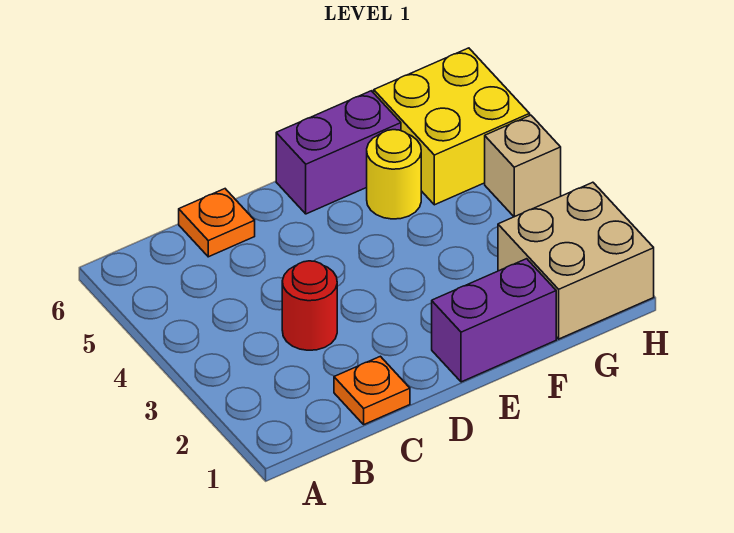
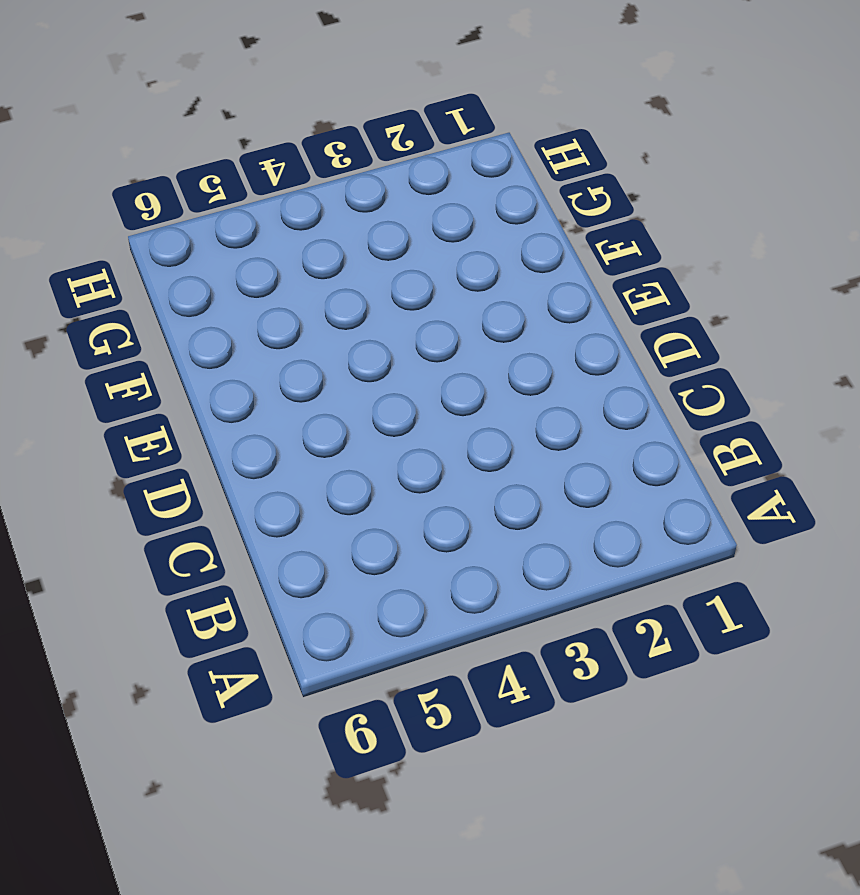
none -> orange plate C1 level 1
none -> red round brick C3 level 1

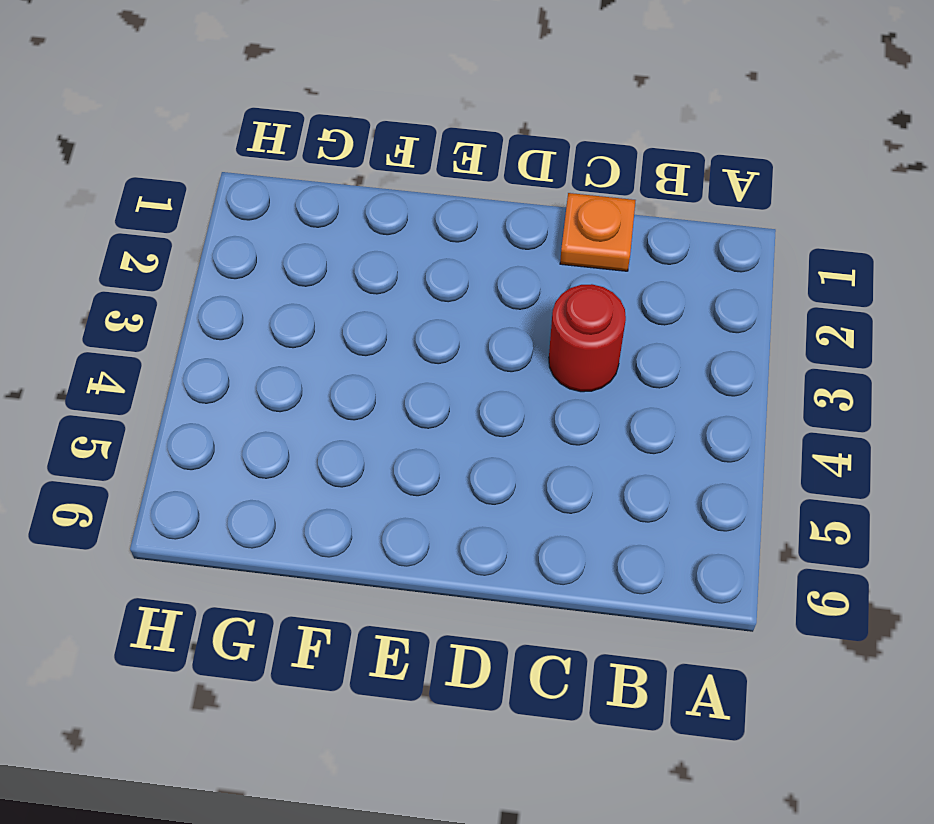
none -> orange plate C6 level 1
none -> purple brick E1:F1 level 1

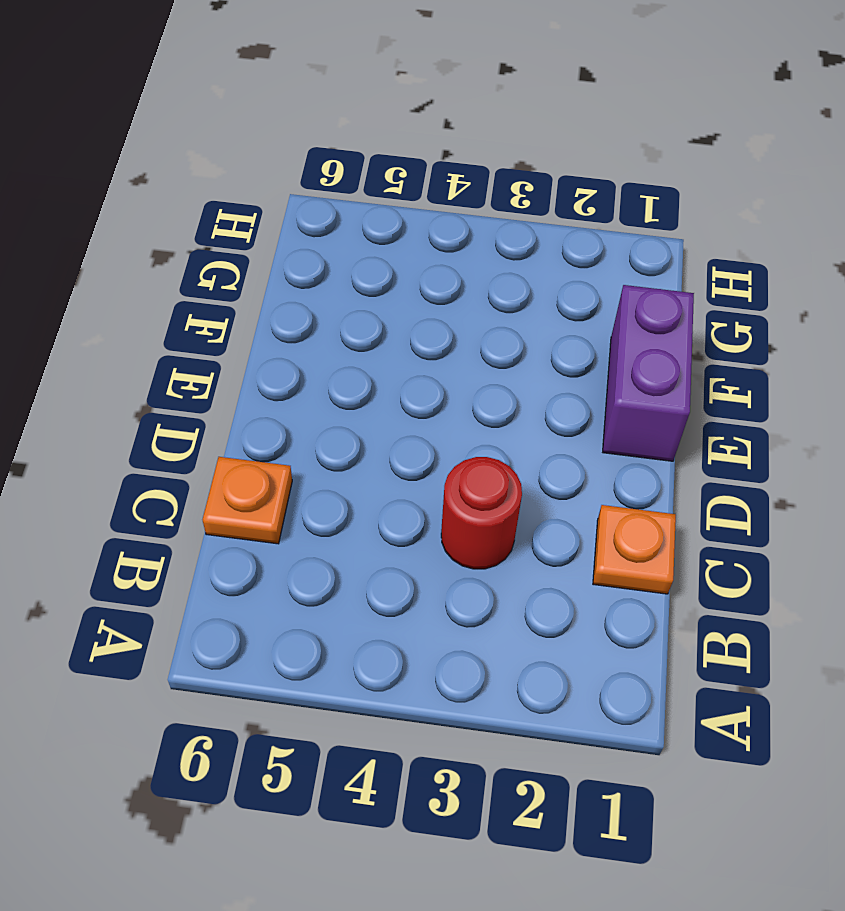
none -> purple brick E6:F6 level 1
none -> yellow round brick F5 level 1

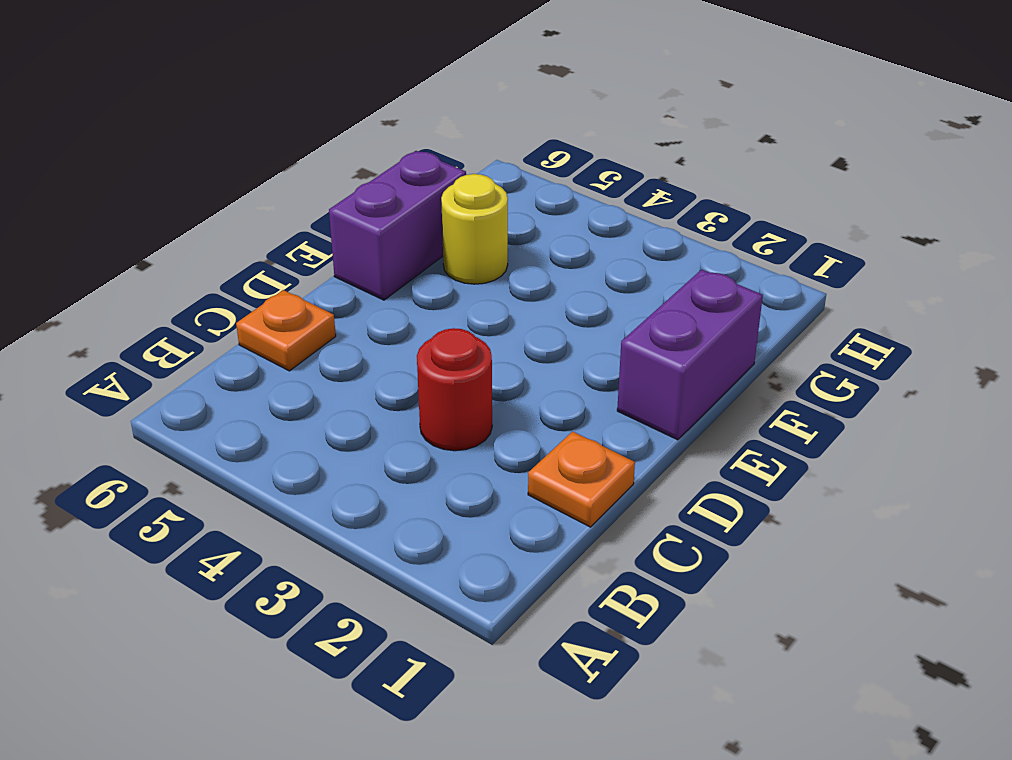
none -> tan brick G1:H2 level 1
none -> yellow brick G5:H6 level 1

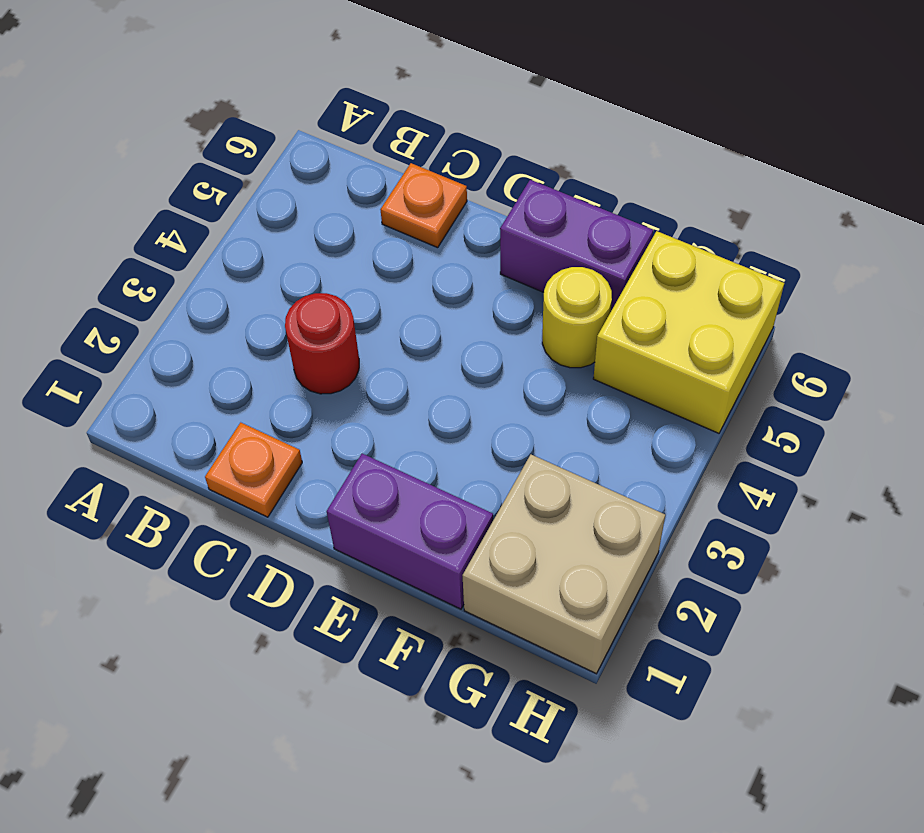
none -> tan brick H4 level 1

